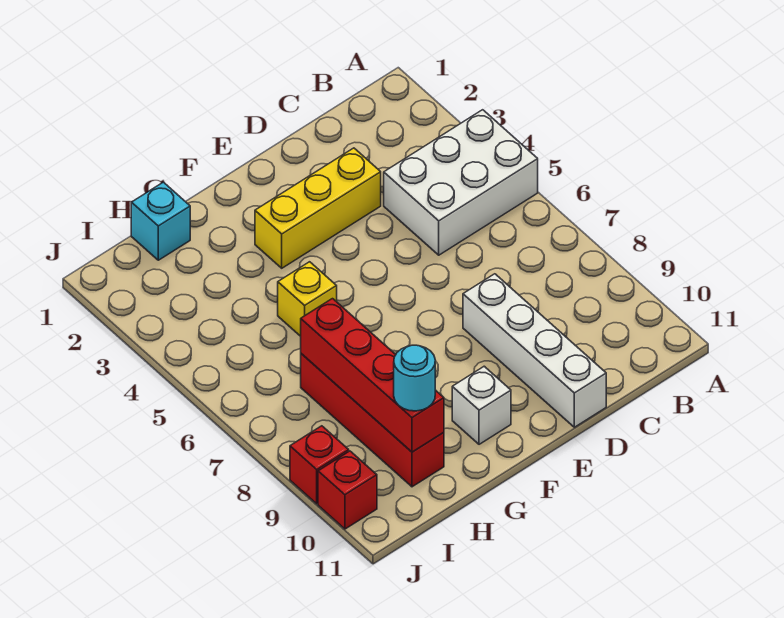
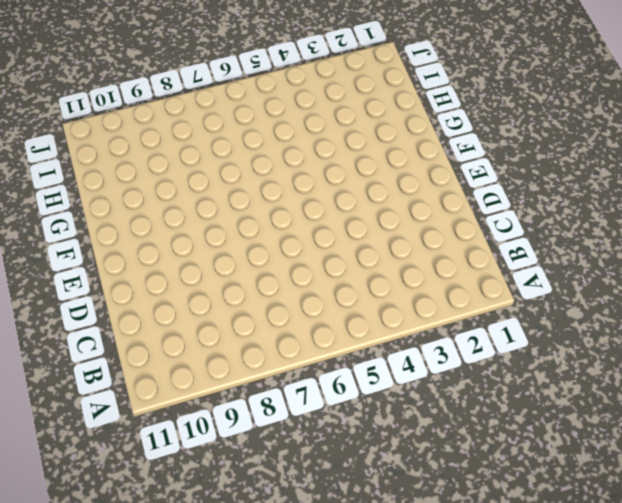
none -> white brick A4:C5 level 1
none -> yellow brick D3:F3 level 1

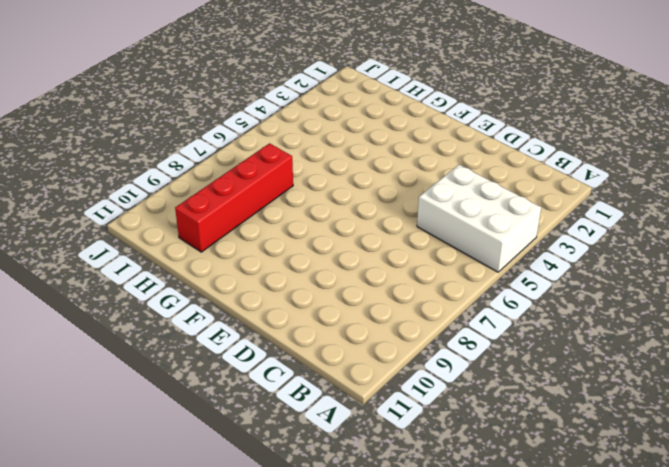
none -> yellow brick D3:F3 level 1
none -> white brick D8:D11 level 1

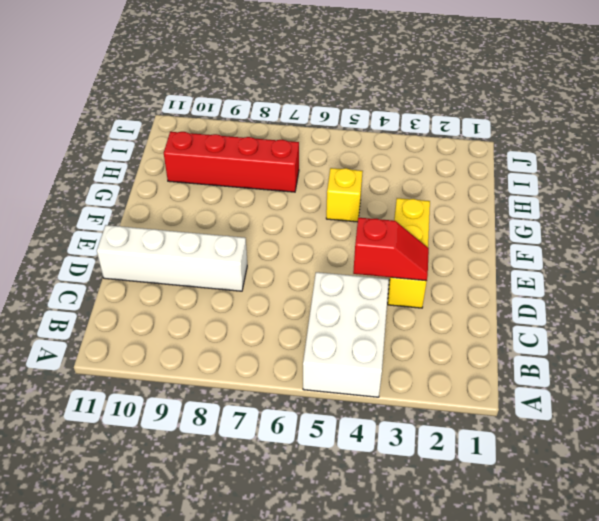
red slope D3:D4 level 2 top 4 -> none
none -> white brick F10 level 1
none -> cyan brick H1 level 1

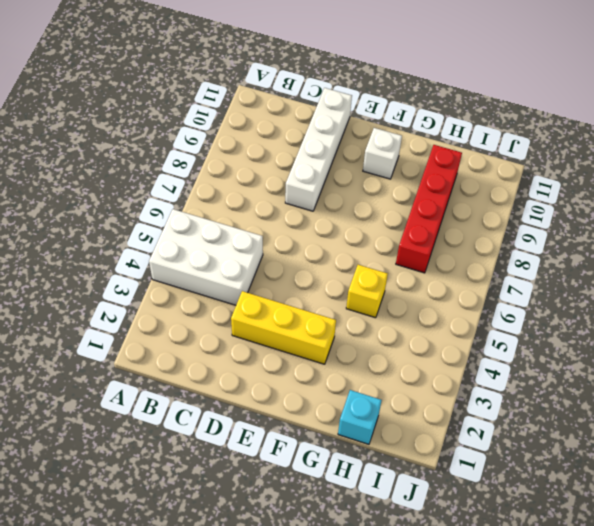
none -> red brick J9 level 1
none -> red brick J10 level 1

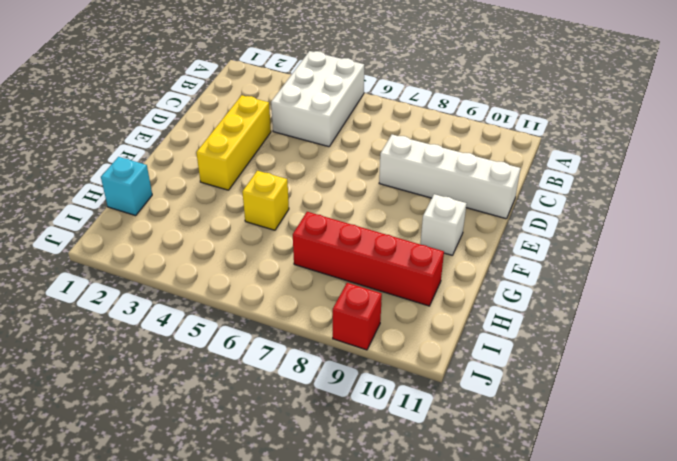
none -> red brick J10 level 1
none -> red brick H7:H10 level 2

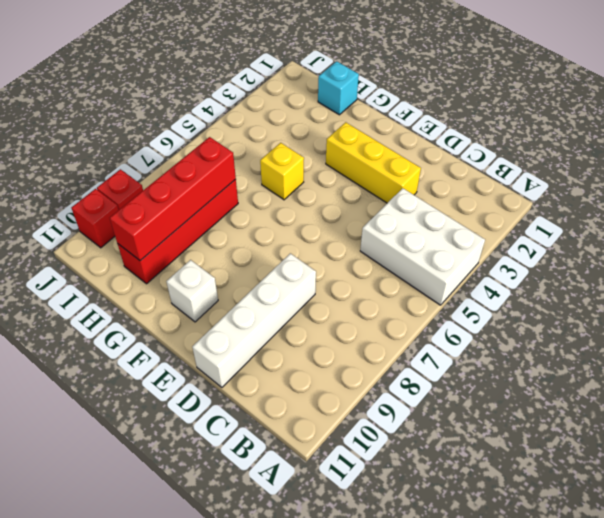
none -> cyan round brick H10 level 3

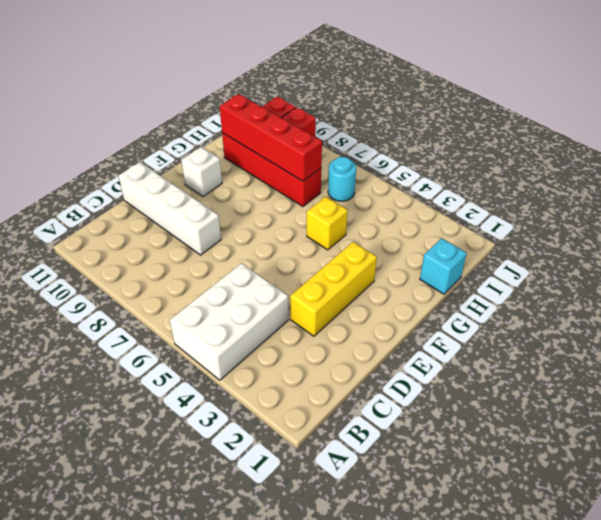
cyan round brick I6 level 1 -> cyan round brick H10 level 3

